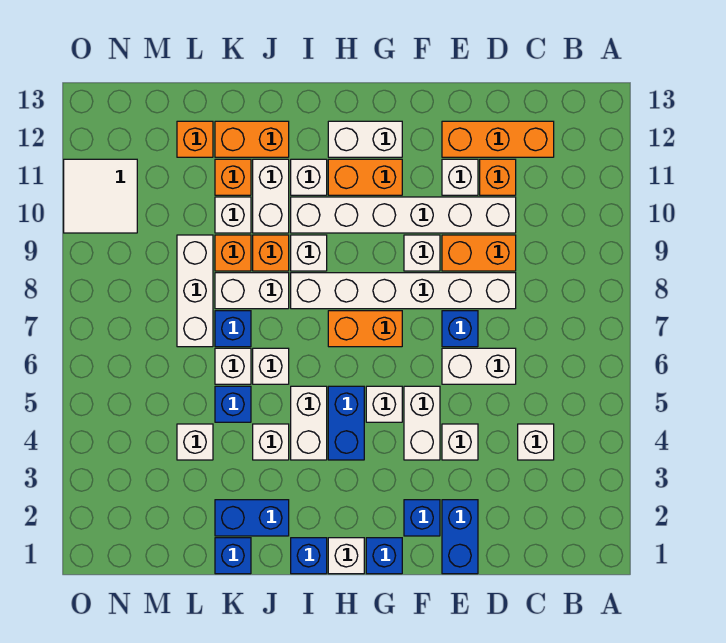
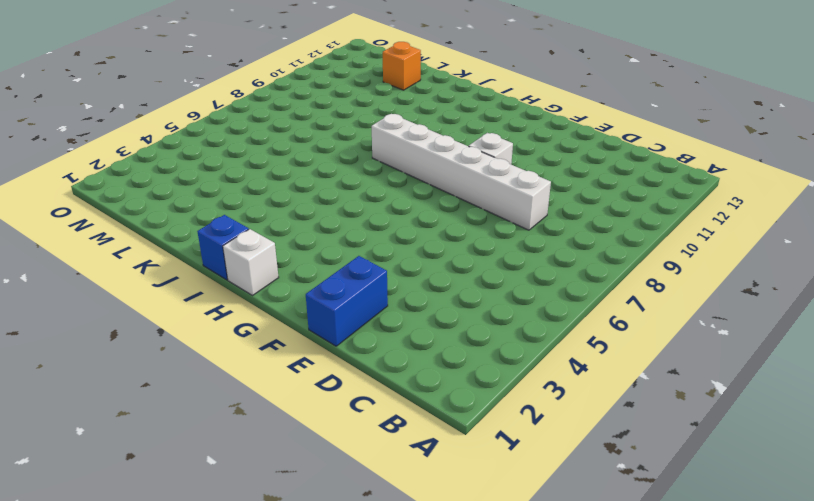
none -> white brick C4 level 1
none -> orange brick C12:E12 level 1
none -> white brick D6:E6 level 1
none -> orange brick D9:E9 level 1

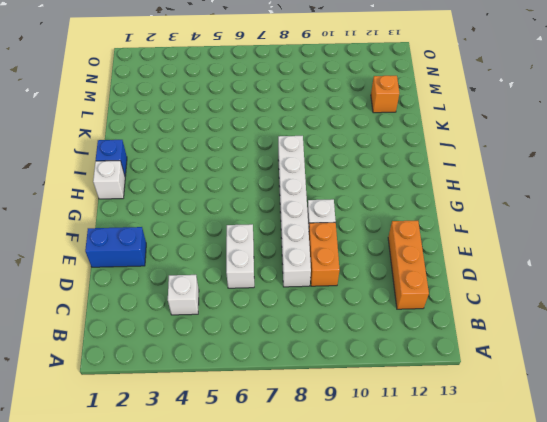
none -> white brick D10:I10 level 1
none -> orange brick D11 level 1
none -> white brick E4 level 1
none -> blue brick E7 level 1

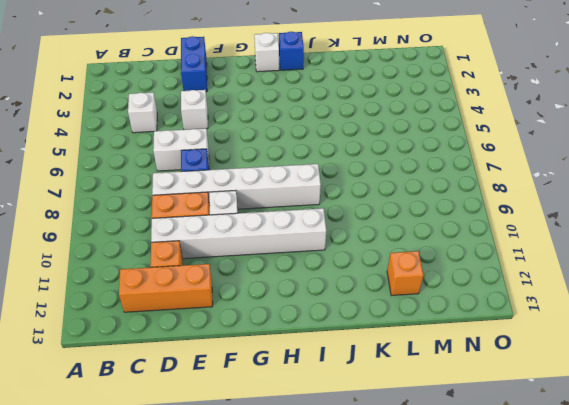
none -> white brick E11 level 1
none -> blue brick F2 level 1
none -> white brick F4:F5 level 1
none -> blue brick G1 level 1

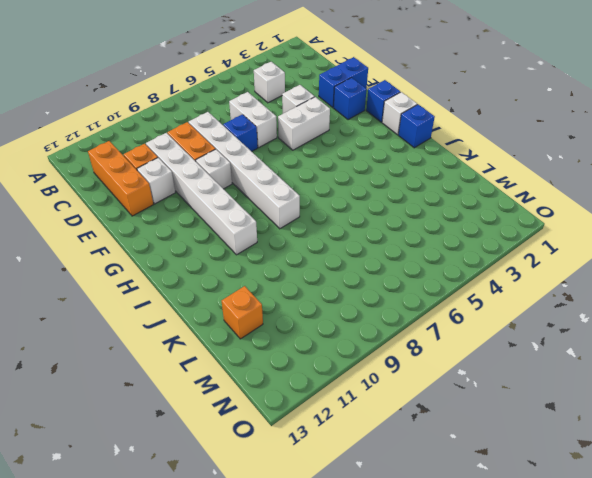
none -> white brick G5 level 1
none -> orange brick G7:H7 level 1
none -> orange brick G11:H11 level 1
none -> white brick G12:H12 level 1

